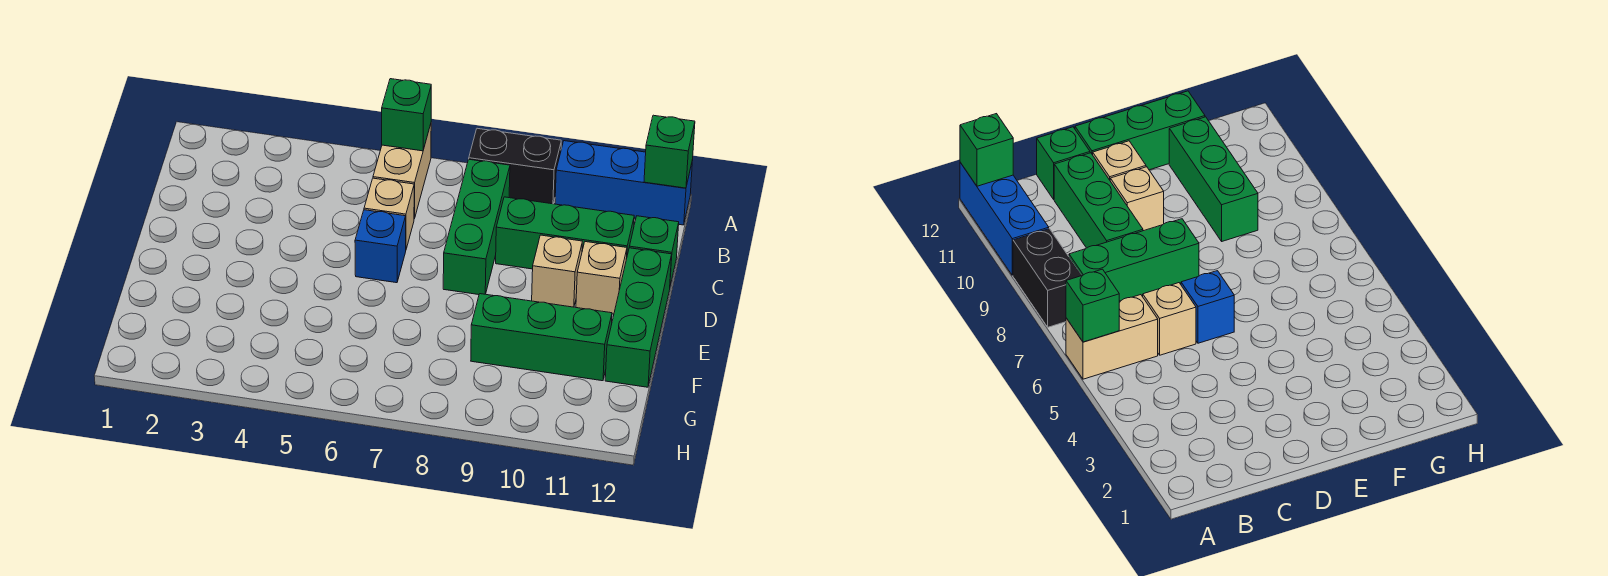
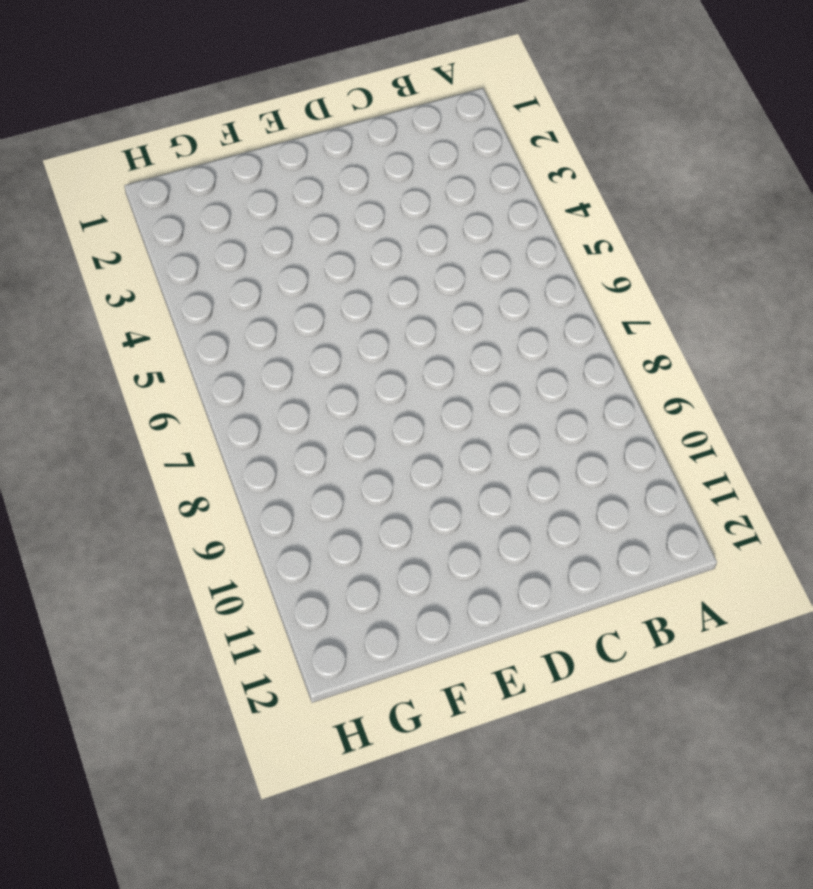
none -> tan brick A6:B6 level 1
none -> black brick A8:A9 level 1
none -> blue brick A10:A12 level 1

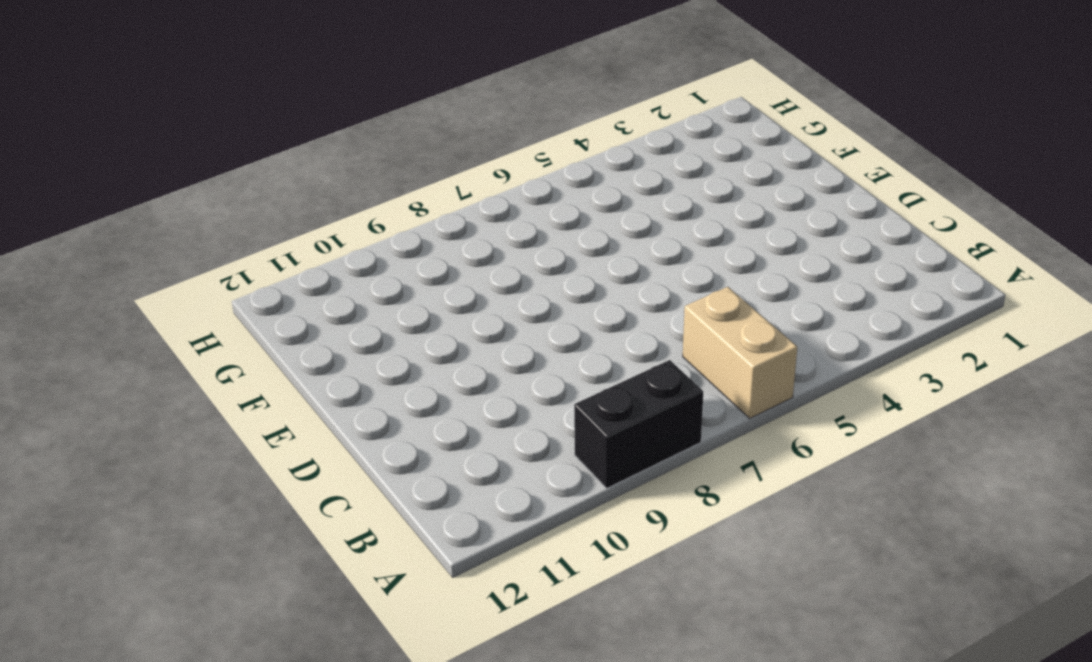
none -> blue brick A10:A12 level 1
none -> green brick B8:D8 level 1
none -> tan brick C6 level 1

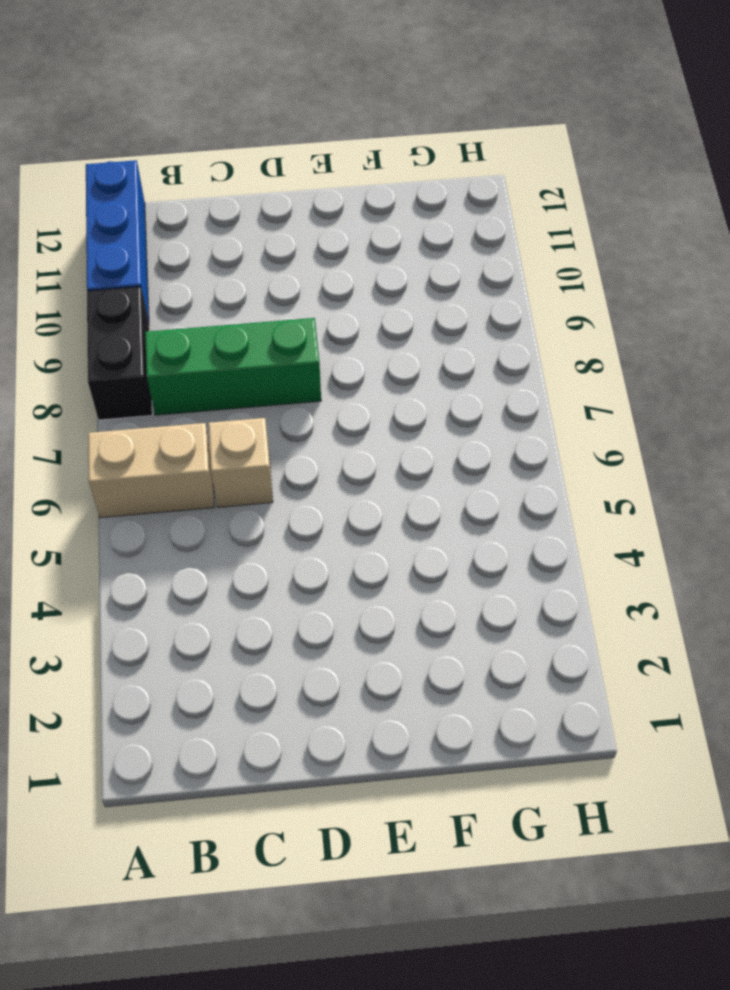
none -> green brick C9:C11 level 1
none -> green brick C12 level 1
none -> blue brick D6 level 1

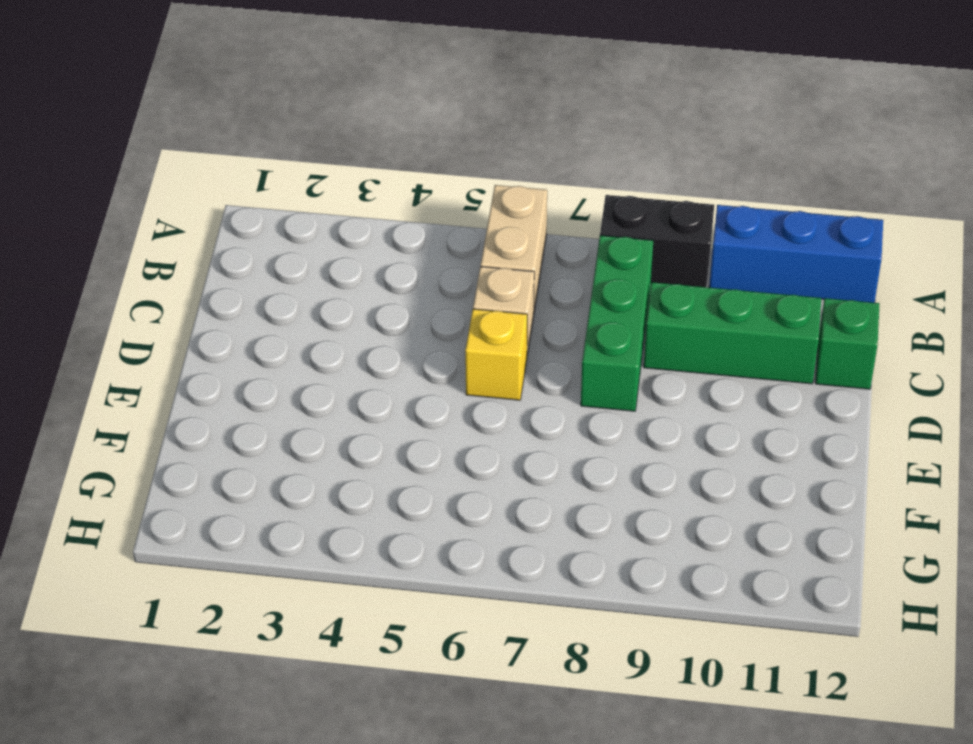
yellow brick D6 level 1 -> blue brick D6 level 1
none -> tan brick D10 level 1
none -> tan brick D11 level 1
none -> green brick D12:F12 level 1

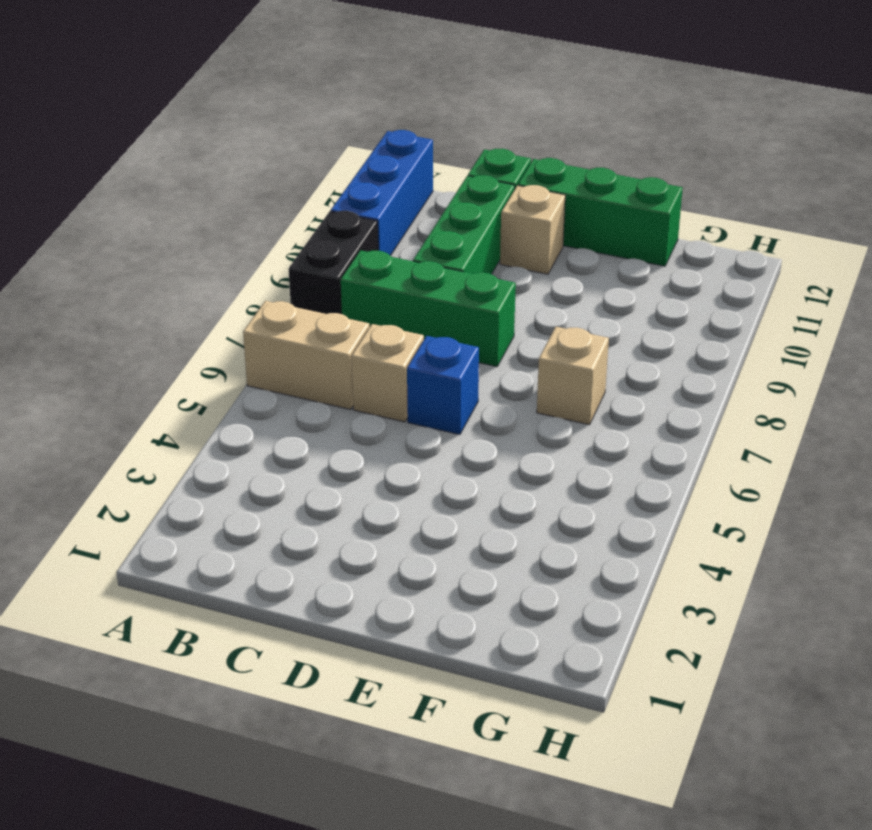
tan brick F7 level 1 -> tan brick D10 level 1
none -> green brick F9:F11 level 1
none -> green brick A6 level 2
none -> green brick A12 level 2

